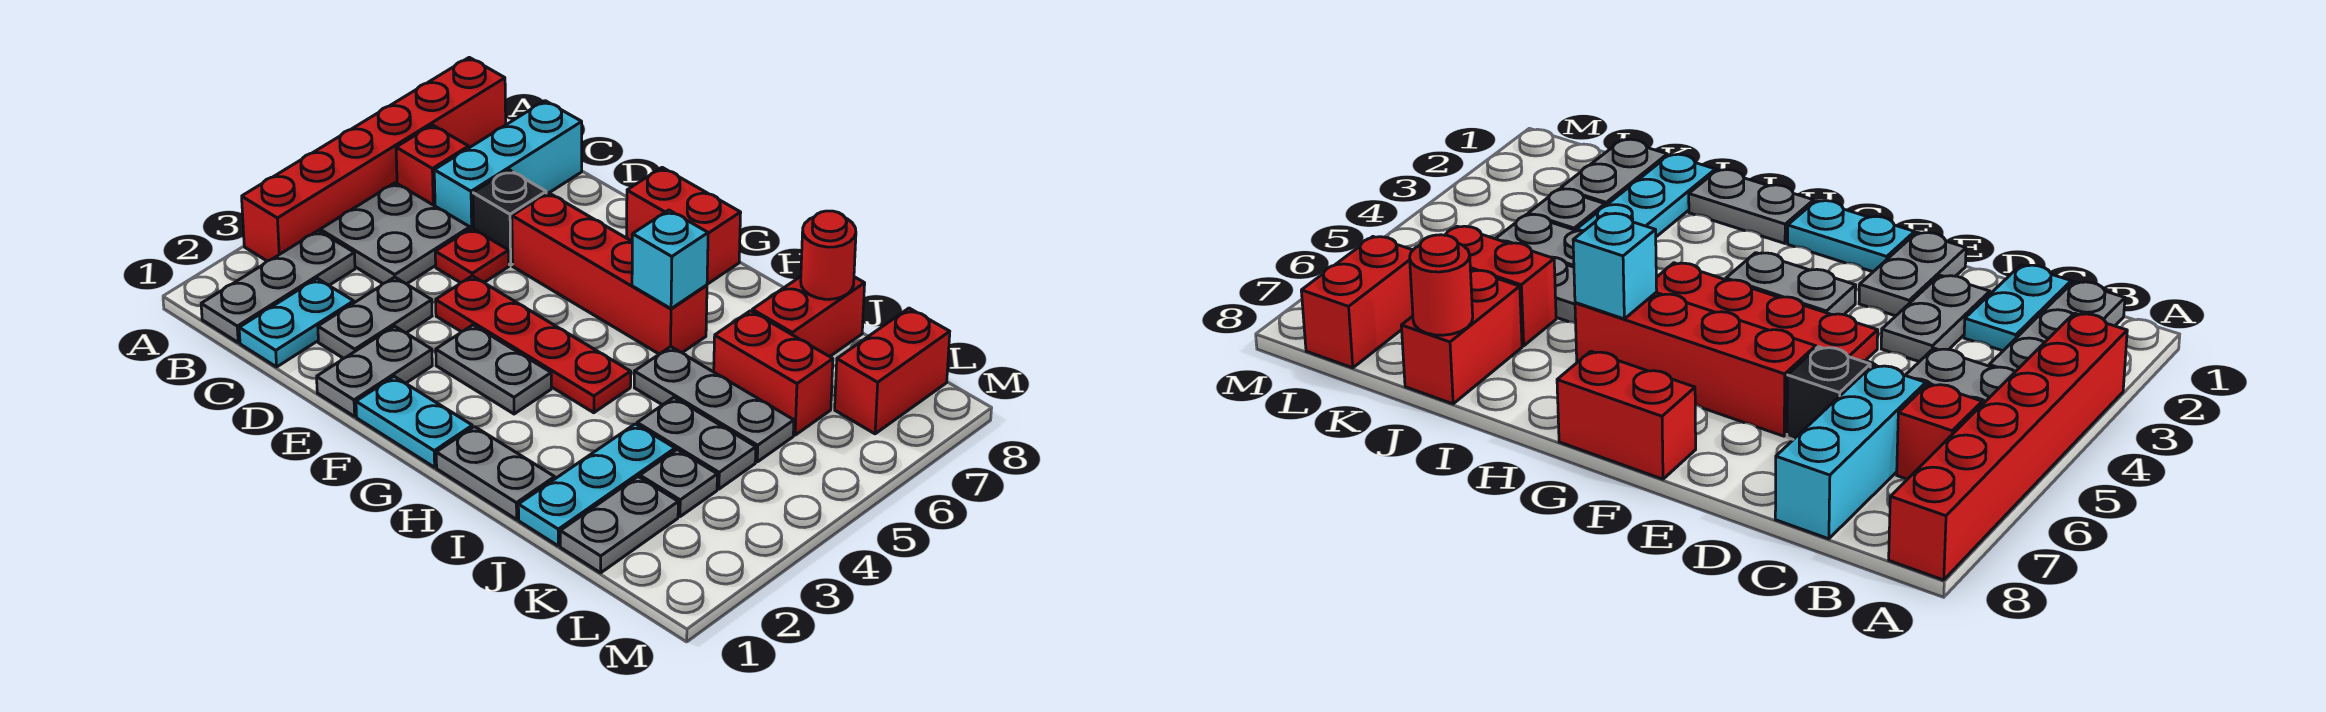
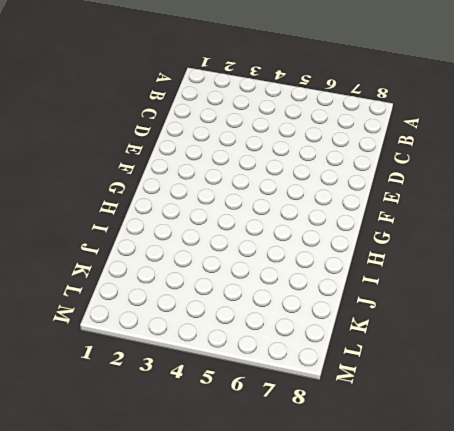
none -> red brick A3:A8 level 1
none -> grey plate B1:B3 level 1
none -> grey plate B4:C5 level 1

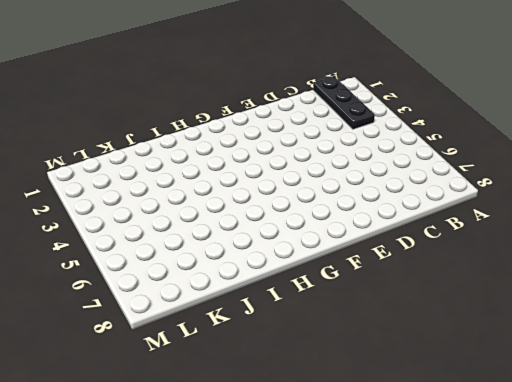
black plate B1:B3 level 1 -> grey plate B1:B3 level 1
none -> red brick A3:A8 level 1
none -> grey plate B4:C5 level 1
none -> red brick B6 level 1

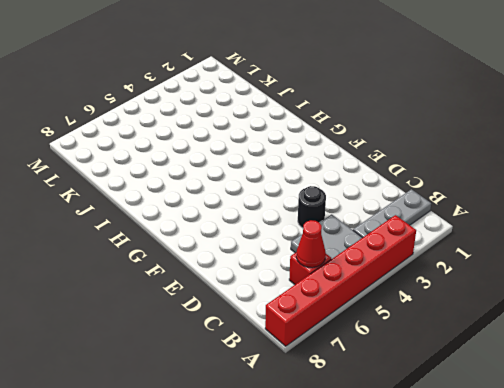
red cone B6 level 2 -> none
black round brick D4 level 1 -> none
none -> cyan plate C1:C2 level 1
none -> cyan brick C6:C8 level 1
none -> grey plate D2:D3 level 1

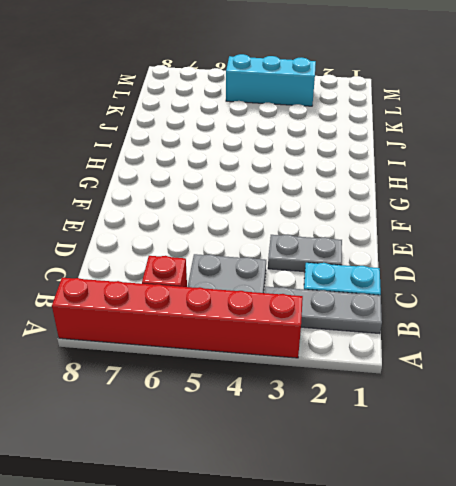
cyan brick L3:L5 level 1 -> cyan brick C6:C8 level 1
none -> red plate D5 level 1
none -> black brick D6 level 1
none -> grey plate E1:E2 level 1

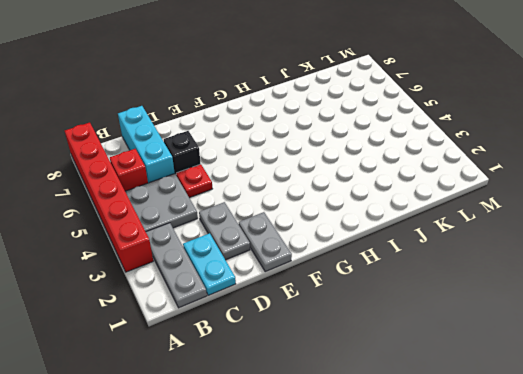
none -> red plate E4:H4 level 1
none -> red brick E6:H6 level 1
none -> cyan plate F1:G1 level 1

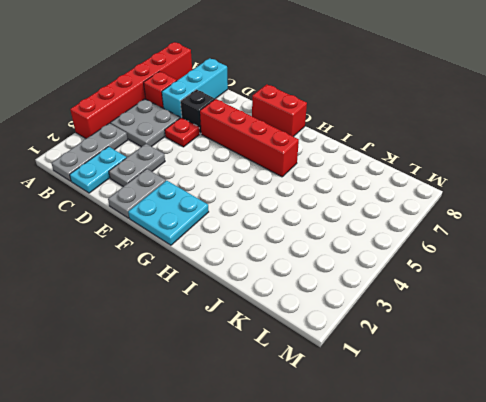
cyan plate F1:G2 level 1 -> cyan plate F1:G1 level 1
none -> red plate E4:H4 level 1
none -> grey plate F3:G3 level 1
none -> grey plate H1:I1 level 1

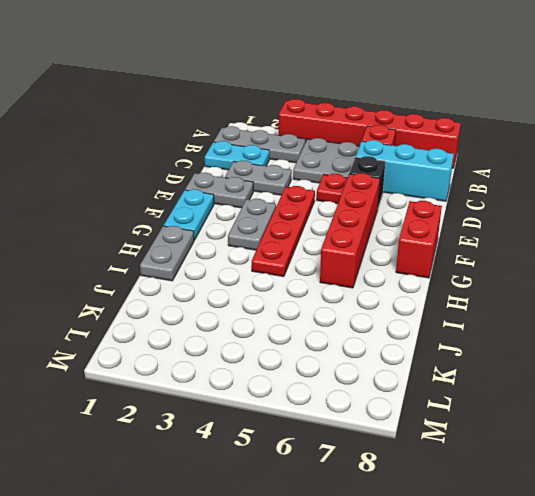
none -> grey plate I5:K5 level 1
none -> cyan plate J1:J3 level 1
none -> grey plate J4:K4 level 1

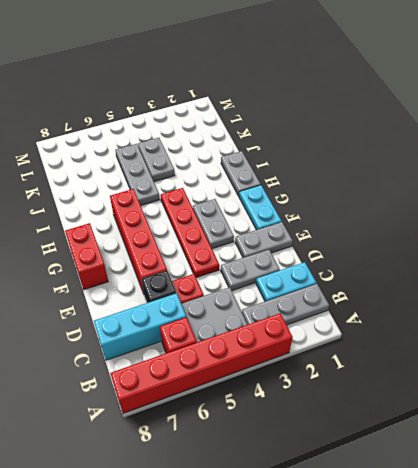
none -> cyan plate J1:J3 level 1
none -> red brick J6:K6 level 1
none -> red brick J7:J8 level 1

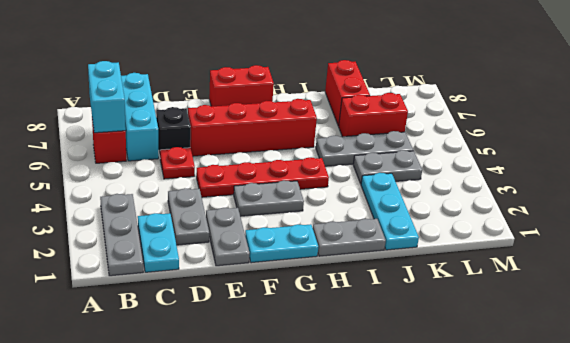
cyan brick B6:B7 level 2 -> none
none -> red brick A3:A8 level 1
none -> grey plate B4:C5 level 1
none -> grey plate K1:K2 level 1

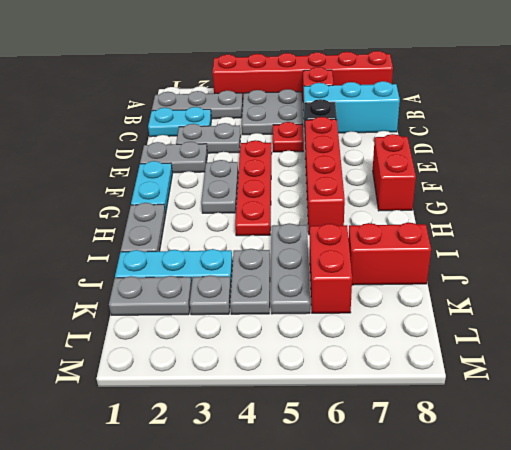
none -> red brick L7:L8 level 1
none -> cyan brick H6 level 2
none -> red round brick J8 level 2

